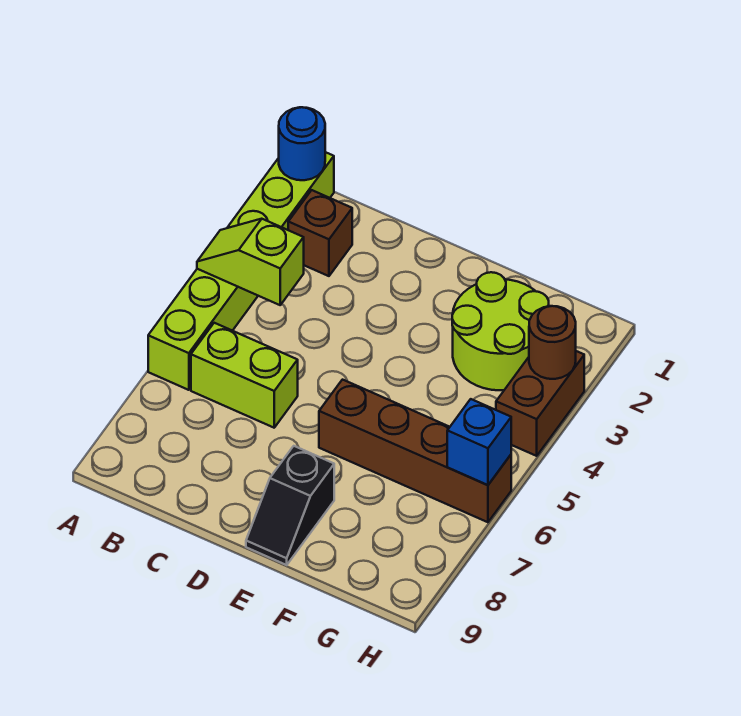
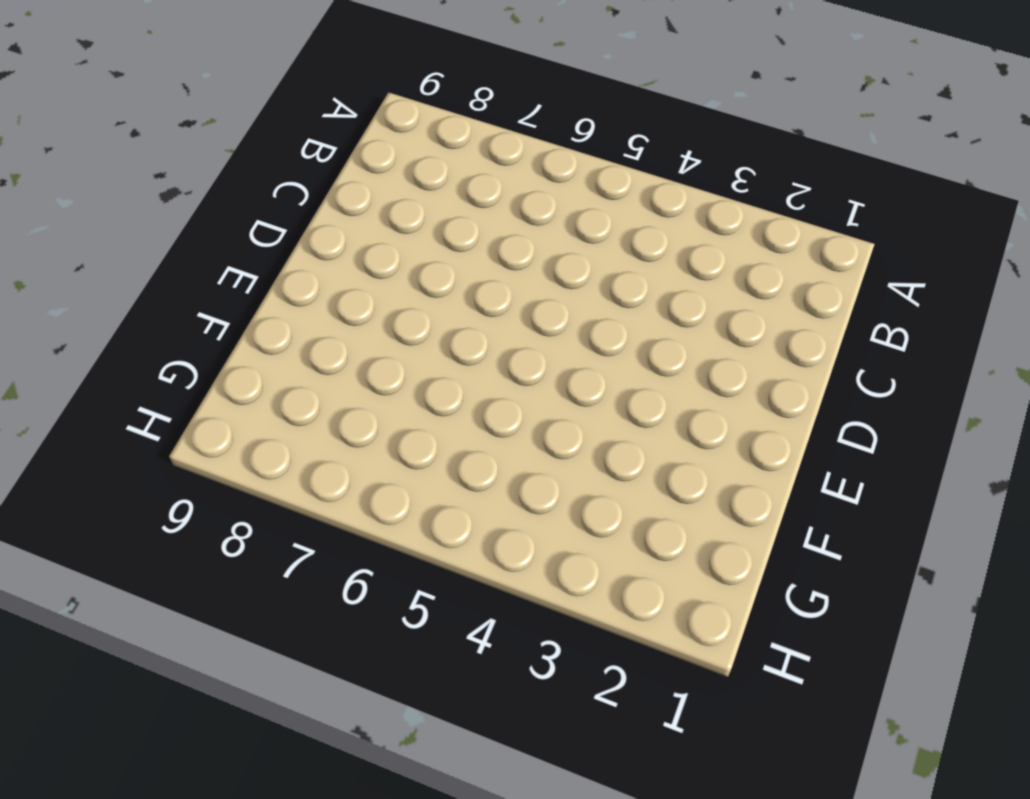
none -> lime brick A1:A6 level 1
none -> brown brick B2 level 1

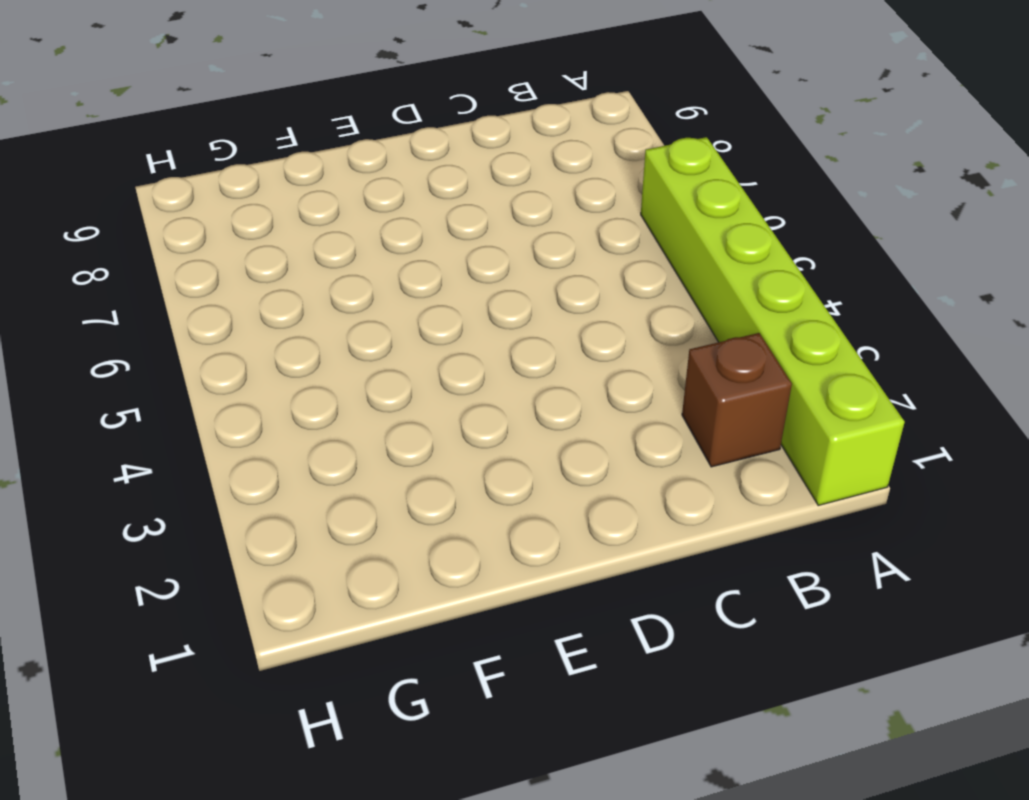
none -> lime brick B6:C6 level 1
none -> brown brick E6:H6 level 1

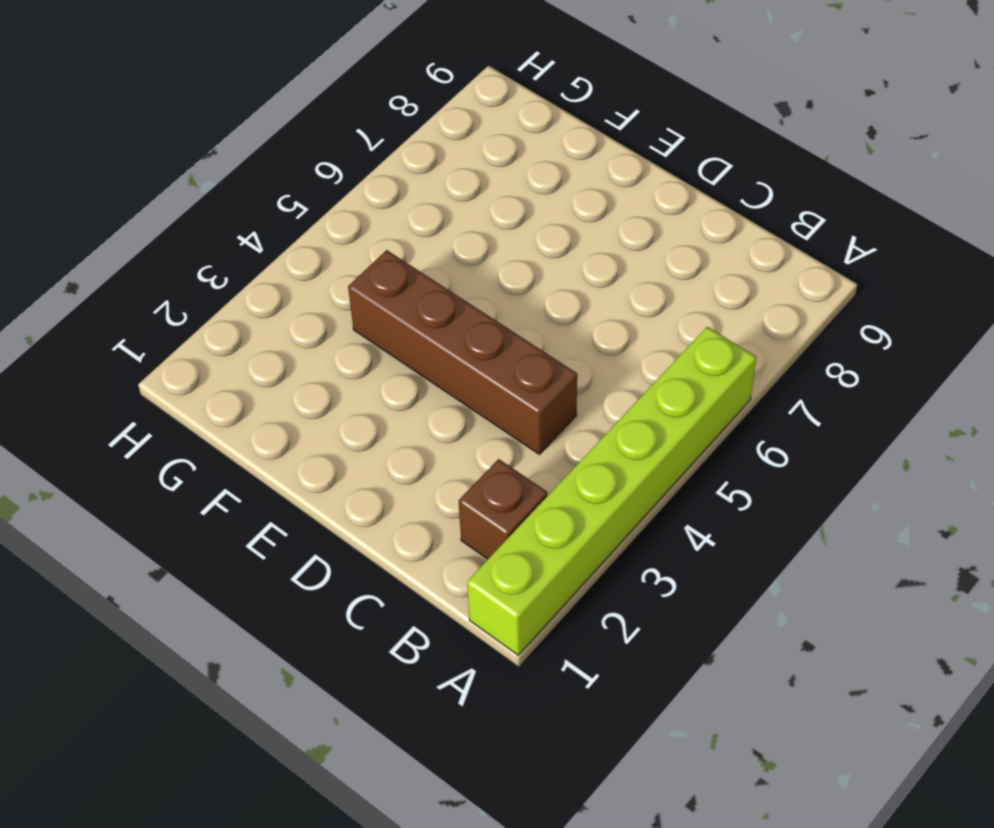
brown brick C4:F4 level 1 -> brown brick E6:H6 level 1
none -> lime brick B6:C6 level 1
none -> black slope E8:E9 level 1 top 8

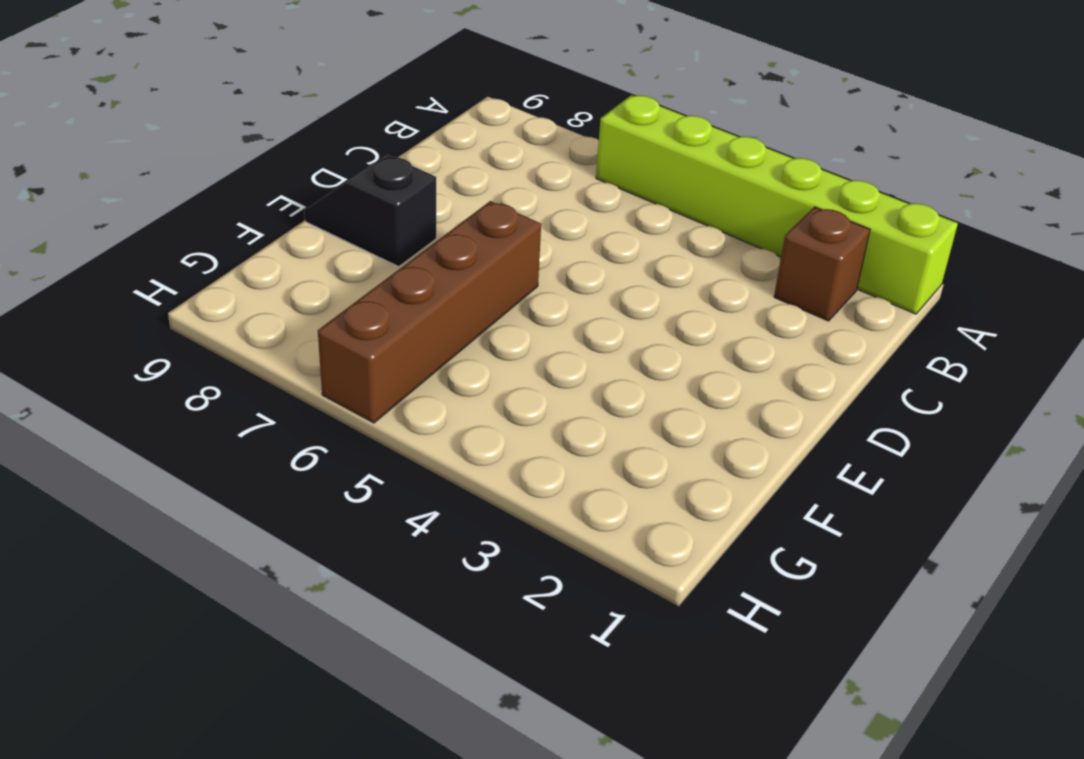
none -> lime brick B6:C6 level 1
none -> lime round brick F2:G3 level 1

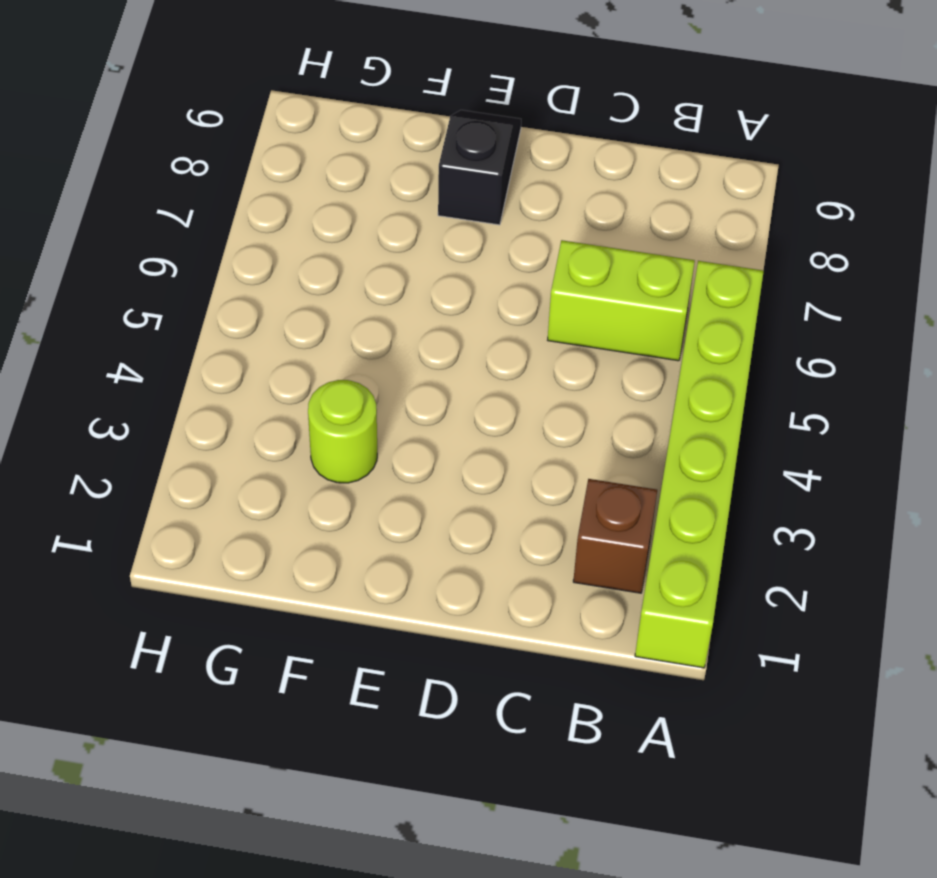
lime round brick F3 level 1 -> lime round brick F2:G3 level 1
none -> brown brick E6:H6 level 1
none -> brown brick H3:H4 level 1

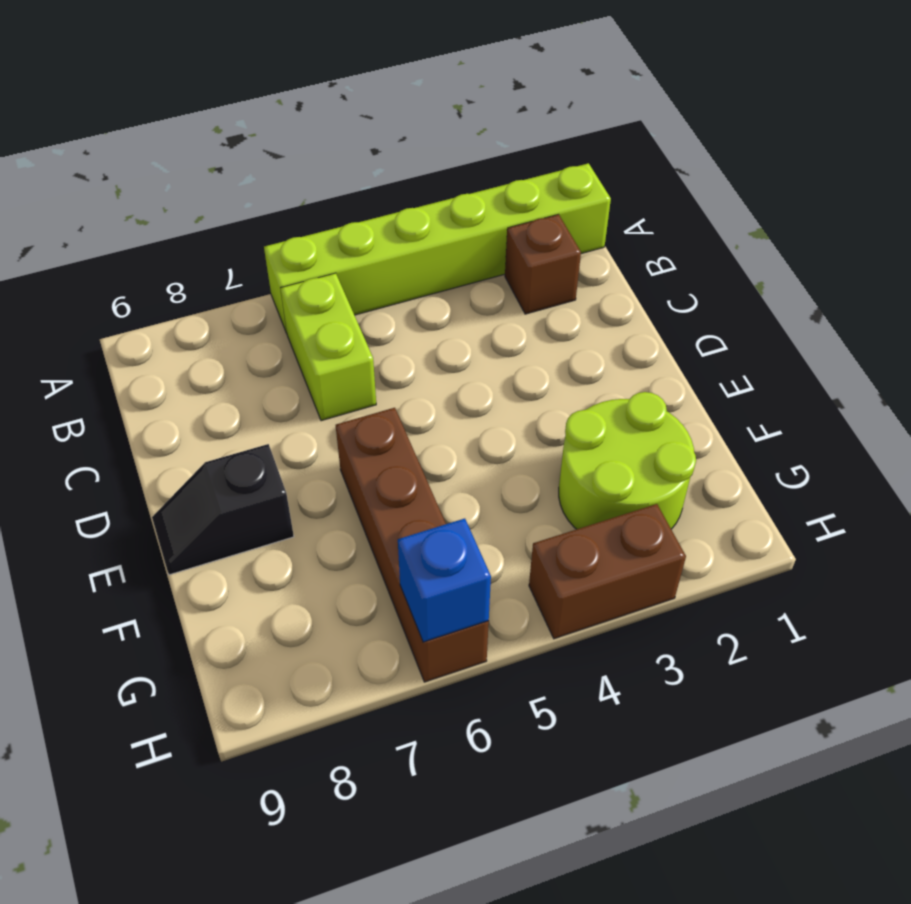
none -> blue round brick A1 level 2
none -> lime slope A4:B4 level 2 top B

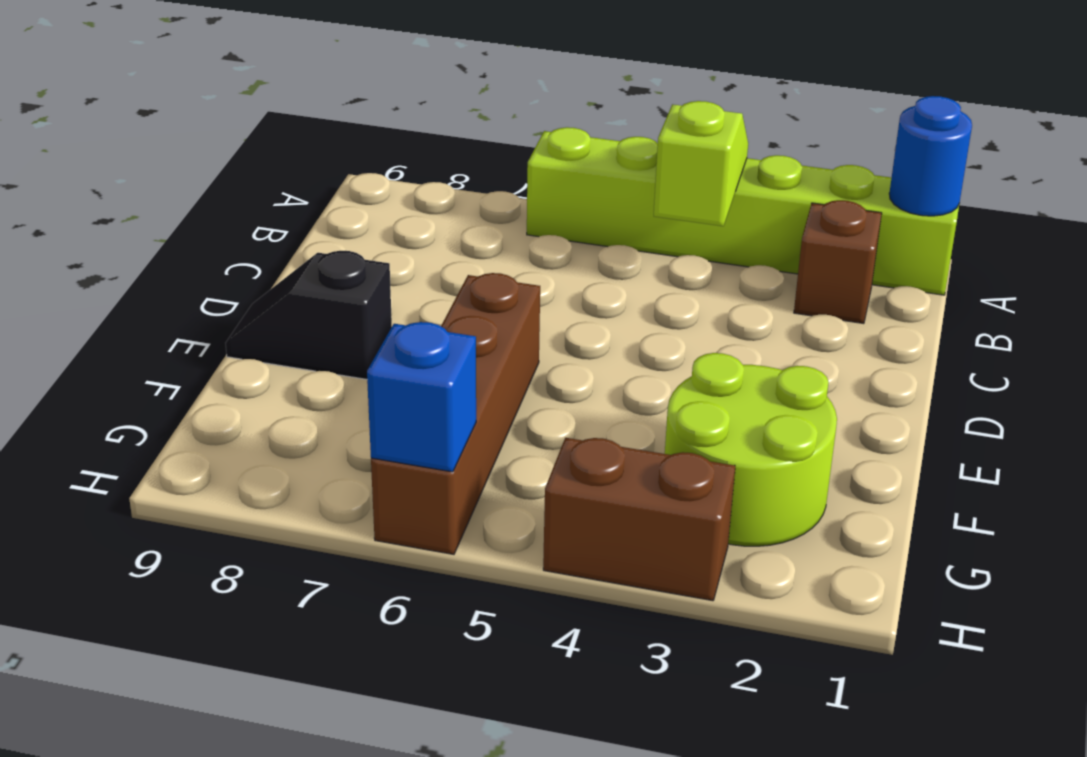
none -> lime brick B6:C6 level 1
none -> brown round brick H3 level 2

